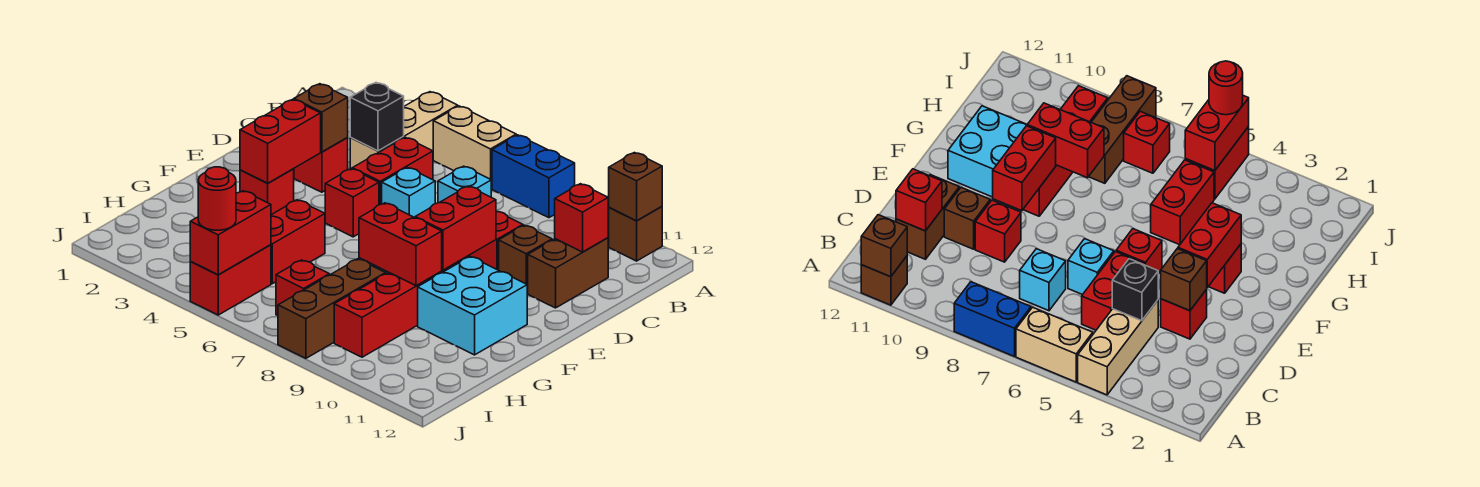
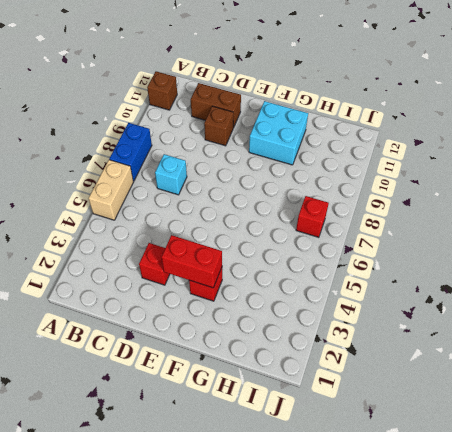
none -> tan brick A4:C4 level 1
none -> red brick C5:D5 level 1
none -> cyan brick D6 level 1

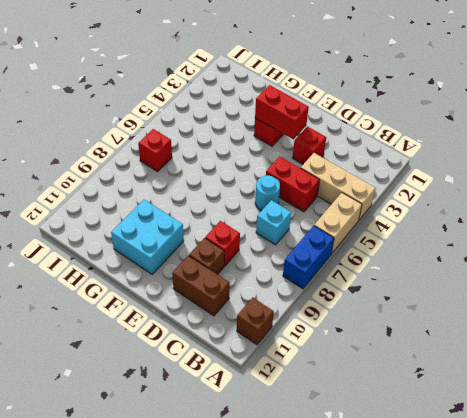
cyan round brick D6 level 1 -> cyan brick D6 level 1
none -> red brick E5 level 1
none -> red brick F9:I9 level 1
none -> red brick G5:H5 level 1

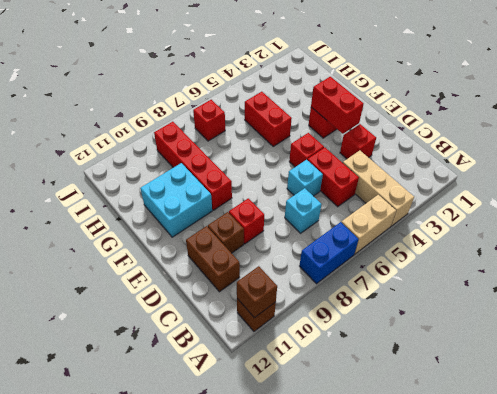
none -> brown brick H8:J8 level 1
none -> red brick I5:J5 level 1
none -> black brick C4 level 2

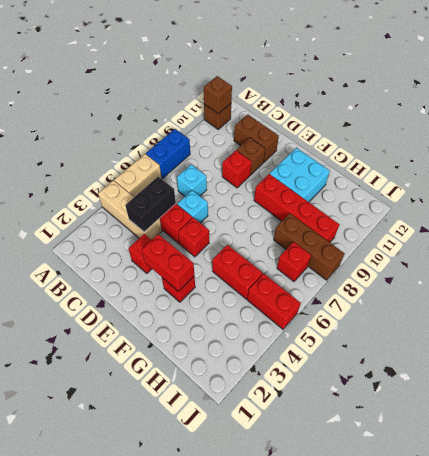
black brick C4:C5 level 2 -> black brick C4 level 2
none -> red brick C11 level 2
none -> brown brick D3 level 2
none -> red brick E9:F9 level 2

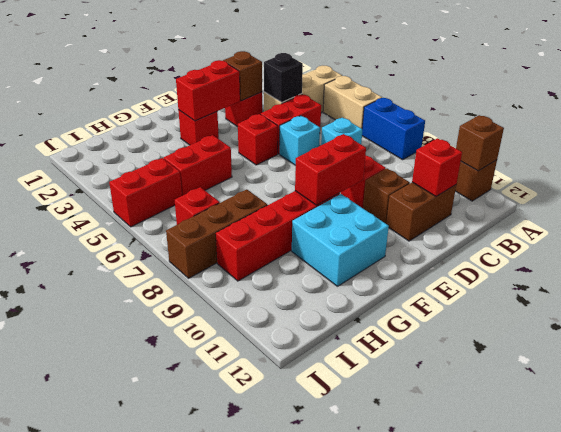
none -> red brick G8:G9 level 2
none -> red brick I5:J5 level 2
none -> red round brick J5 level 3

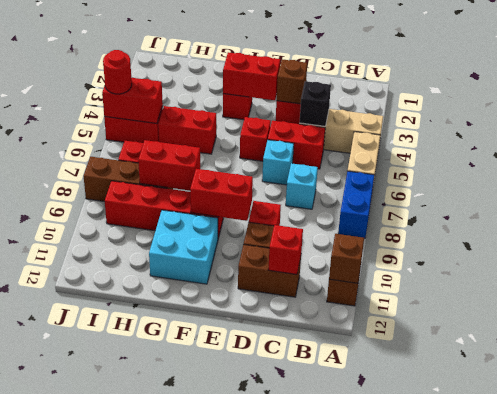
red brick G8:H8 level 2 -> red brick G8:G9 level 2

